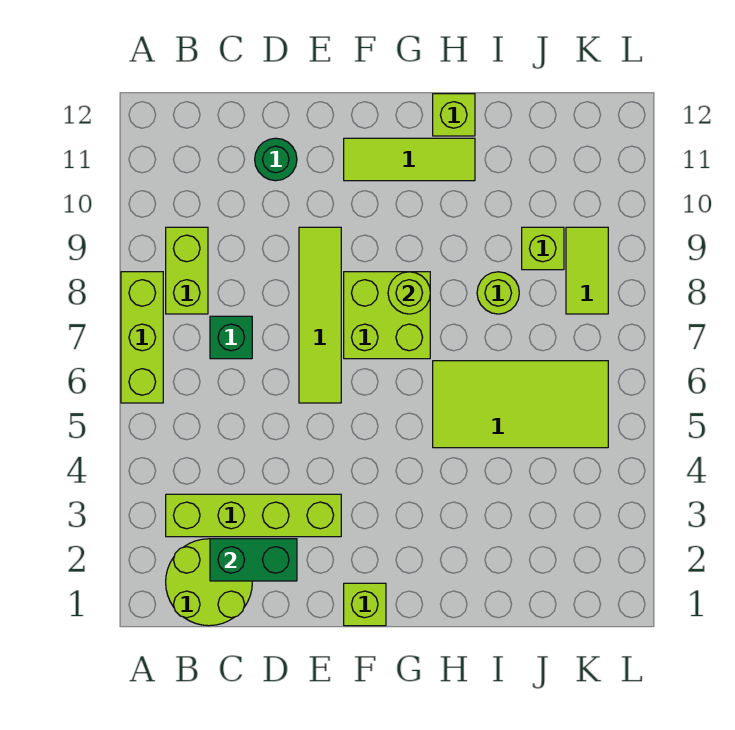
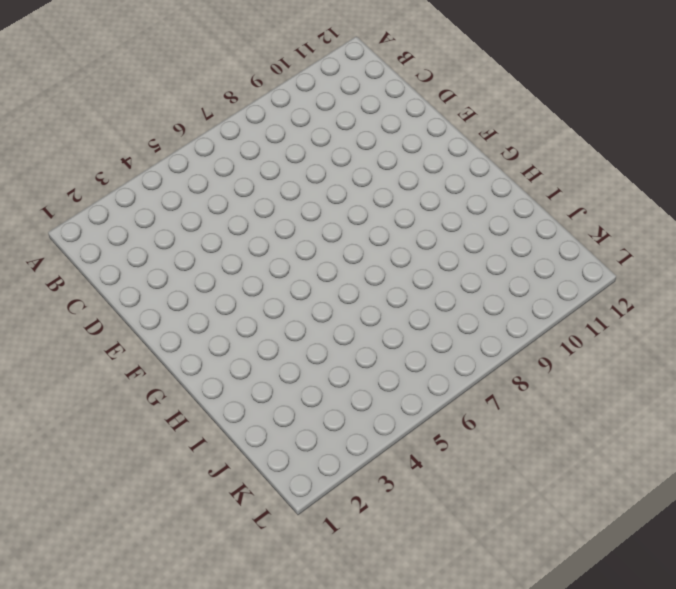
none -> lime brick A6:A8 level 1
none -> lime round brick B1:C2 level 1
none -> lime brick B3:E3 level 1

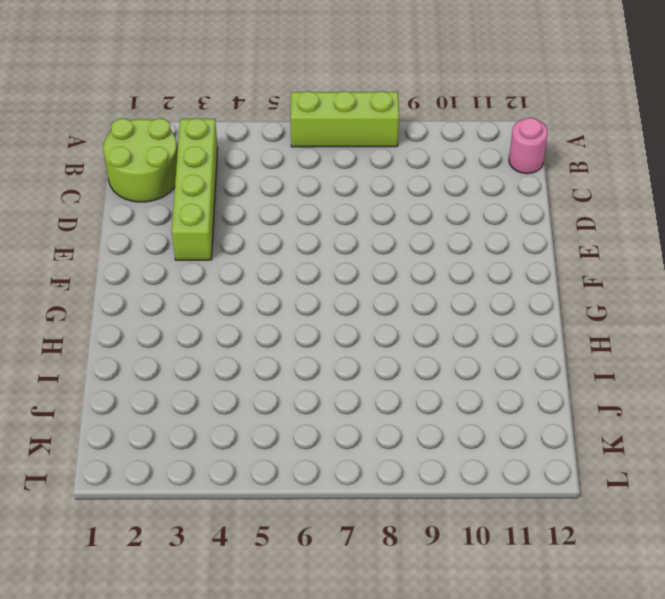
pink round brick B12 level 1 -> none
none -> lime brick B8:B9 level 1
none -> green brick C7 level 1
none -> green round brick D11 level 1

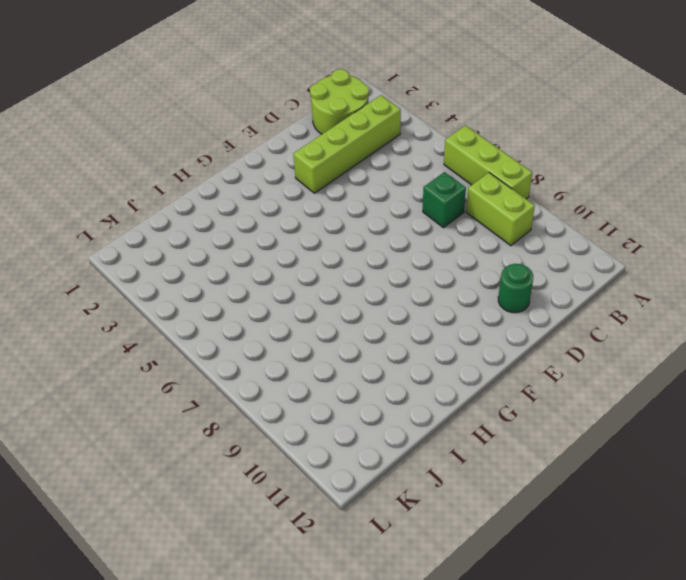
none -> lime tile E6:E9 level 1
none -> lime brick F1 level 1
none -> lime brick F7:G8 level 1

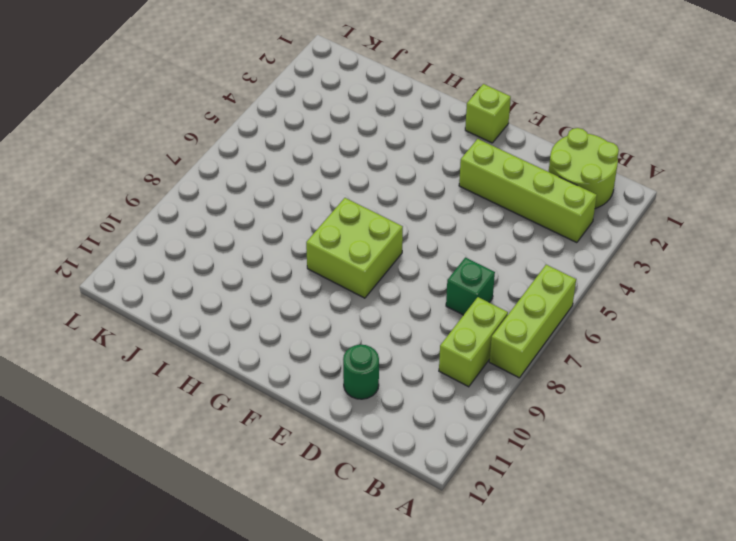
none -> lime tile E6:E9 level 1
none -> lime tile F11:H11 level 1
none -> lime tile H5:K6 level 1

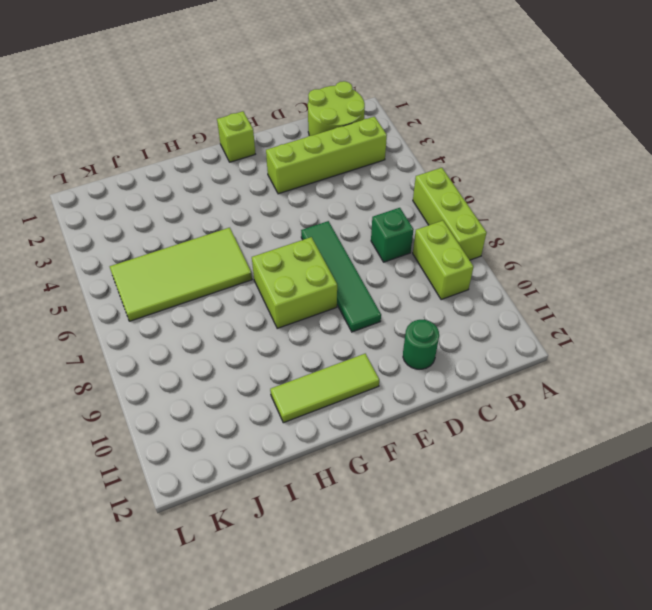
green tile E6:E9 level 1 -> lime tile E6:E9 level 1
none -> lime brick H12 level 1
none -> lime round brick I8 level 1
none -> lime brick J9 level 1

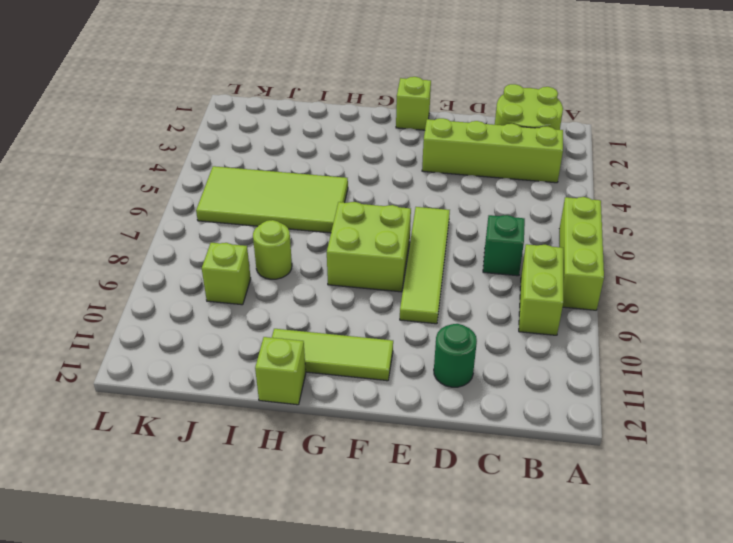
none -> lime tile K8:K9 level 1
none -> green brick C2:D2 level 2
none -> lime round brick G8 level 2

